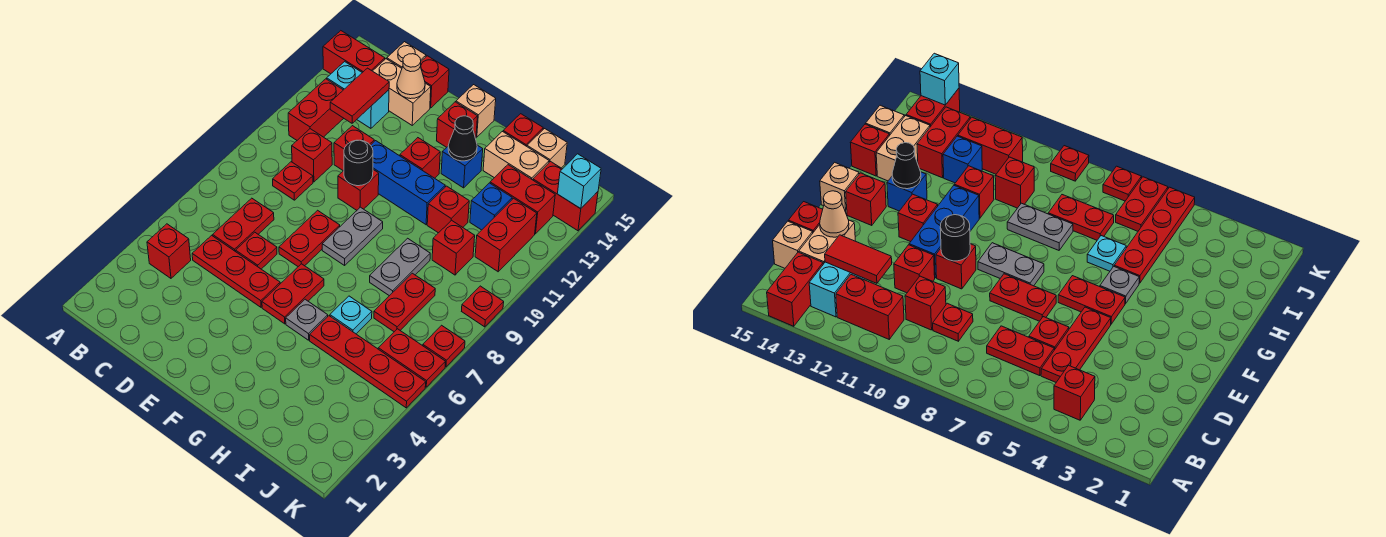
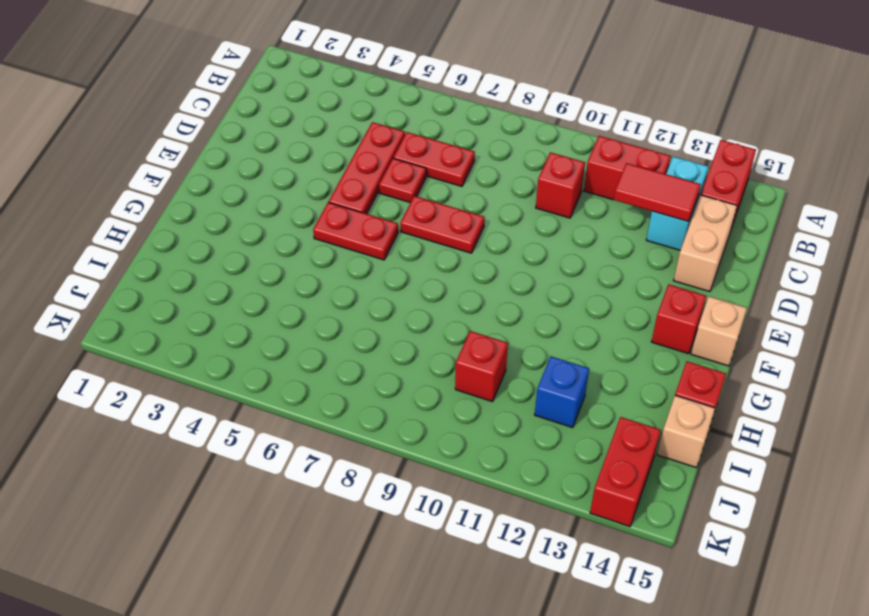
none -> red brick B4 level 1
none -> red plate C9 level 1
none -> tan brick C15 level 1
none -> red brick D11 level 1

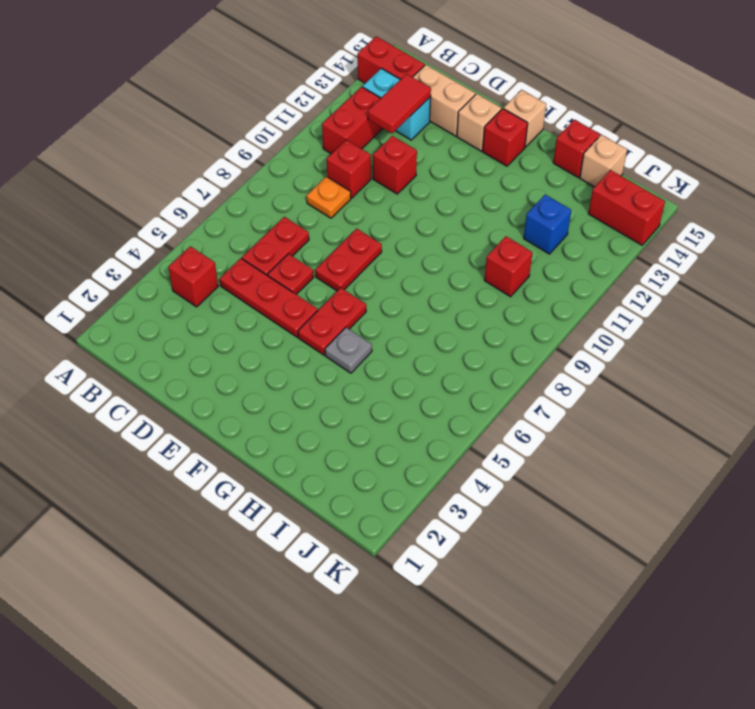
orange plate C9 level 1 -> red plate C9 level 1
tan brick E14 level 1 -> tan brick C15 level 1
none -> red brick D15 level 1
none -> red brick E10 level 1
none -> blue brick E11:G11 level 1
none -> grey plate F8:F9 level 1

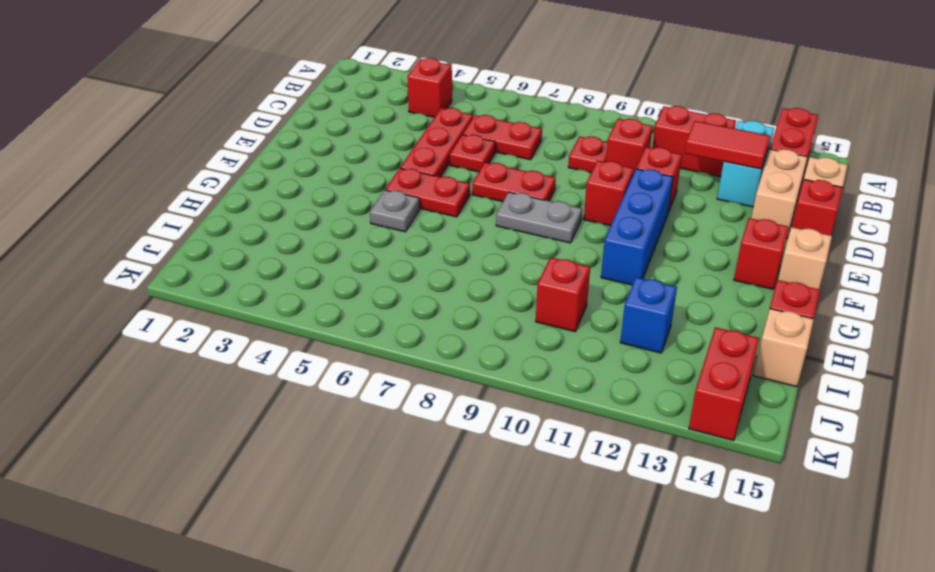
none -> red brick F12 level 1
none -> blue brick G13 level 1
none -> red plate H5:K5 level 1
none -> cyan plate H6 level 1

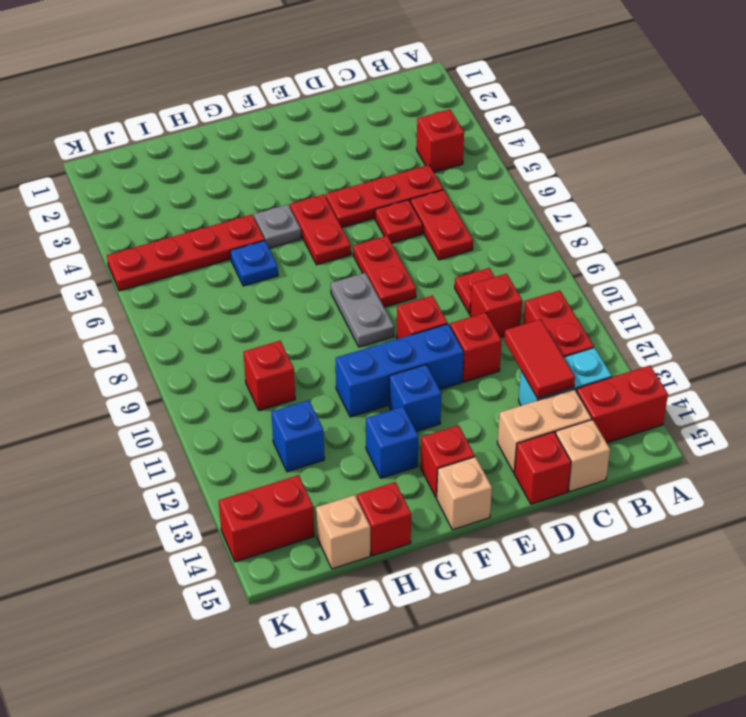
blue brick F12 level 1 -> red brick F12 level 1
blue plate H6 level 1 -> cyan plate H6 level 1
none -> grey plate H8:H9 level 1
none -> red brick H11 level 1
none -> tan brick H14:I14 level 1
none -> red plate I7:I8 level 1

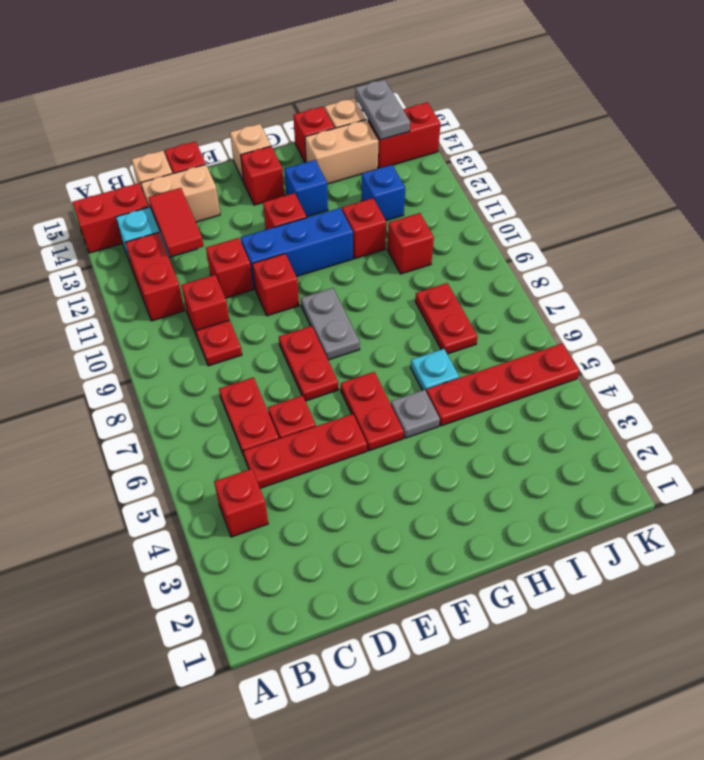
grey plate J14:J15 level 2 -> grey plate H8:H9 level 1
none -> red brick I13:J13 level 1
none -> red plate J6:K6 level 1
none -> red brick J11:J12 level 1
none -> red plate K7 level 1

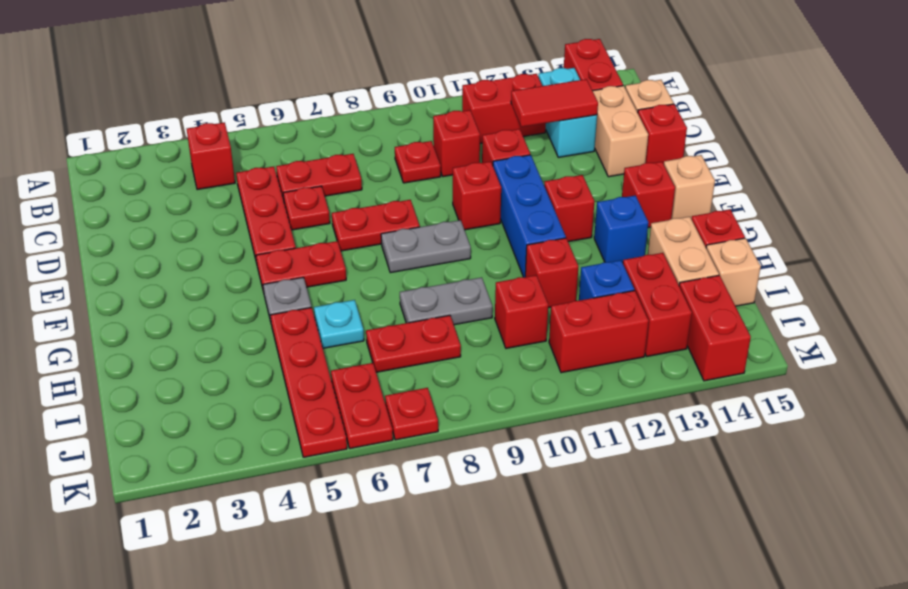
none -> red plate K9 level 1
none -> tan cone D14 level 2
none -> black round brick E10 level 2
none -> black cone G13 level 2

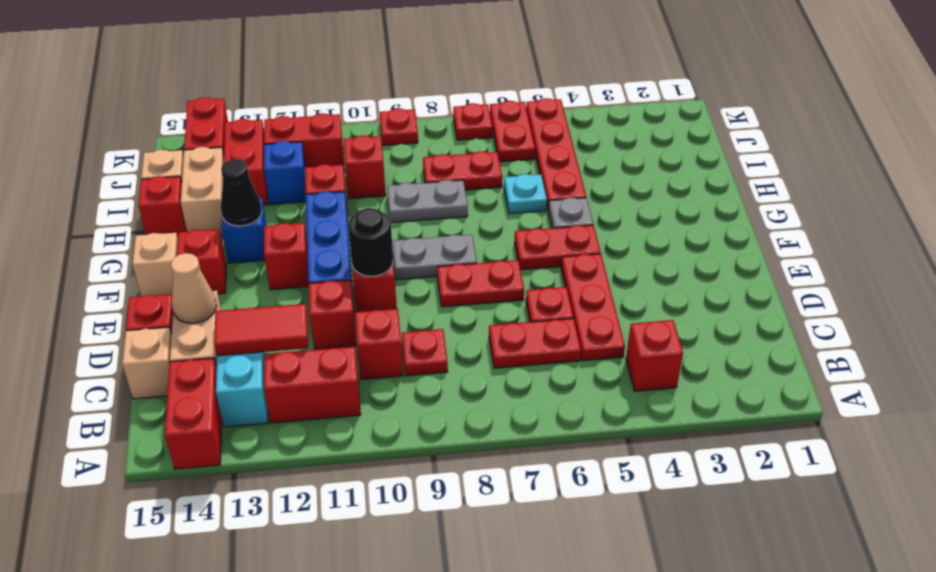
none -> cyan brick K14 level 2

